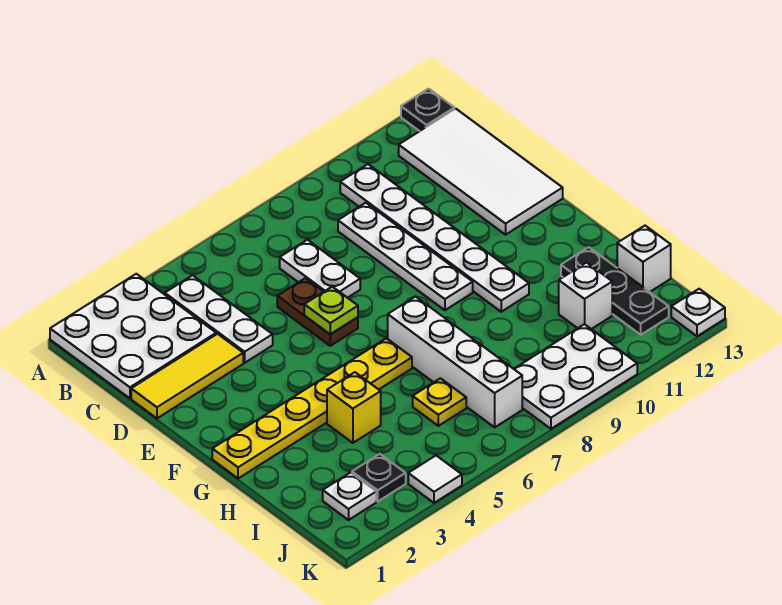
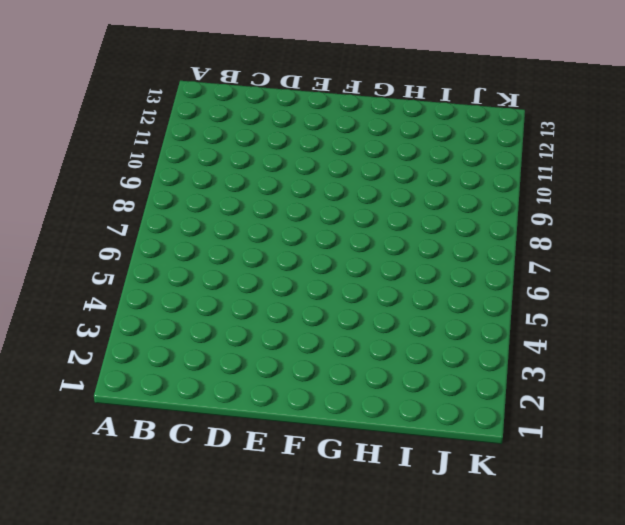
none -> white plate A1:C3 level 1
none -> black plate A13 level 1
none -> white plate B4:D4 level 1

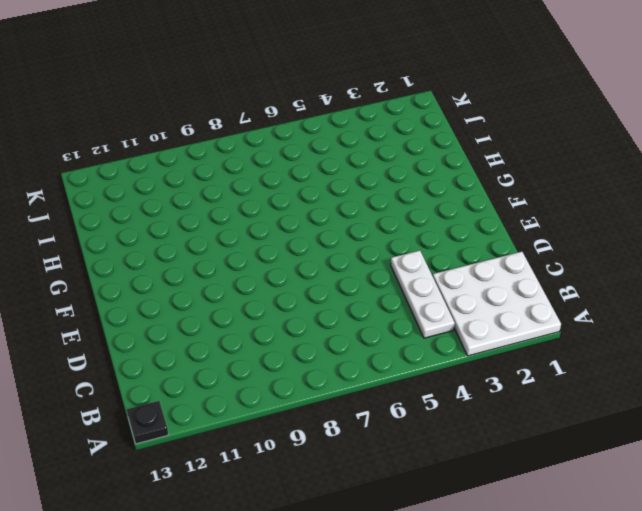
none -> white plate B10:G10 level 1
none -> white tile B12:E13 level 1
none -> white plate C7:D7 level 1

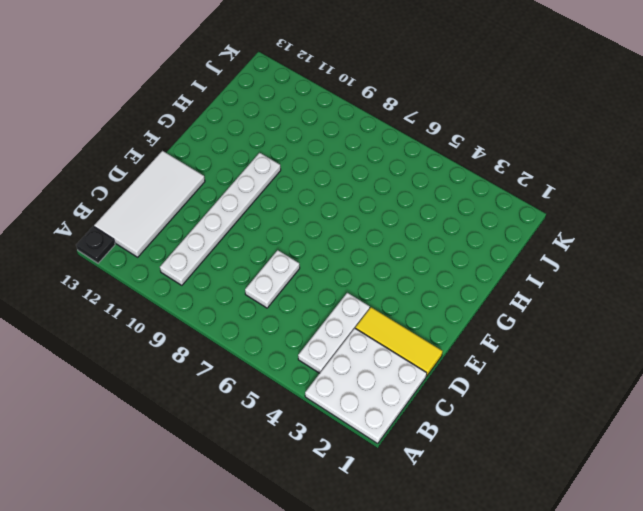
none -> white plate C9:F9 level 1
none -> brown plate D6:E6 level 1
none -> yellow plate G1:G6 level 1

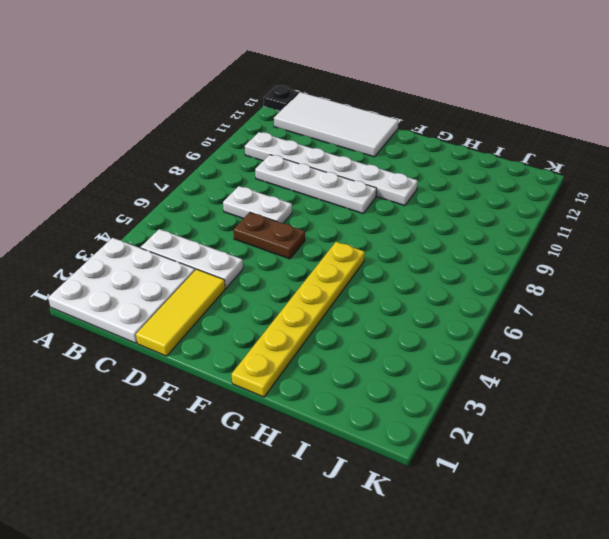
none -> white brick G7:J7 level 1
none -> yellow brick H4 level 1
none -> black plate H12:J12 level 1

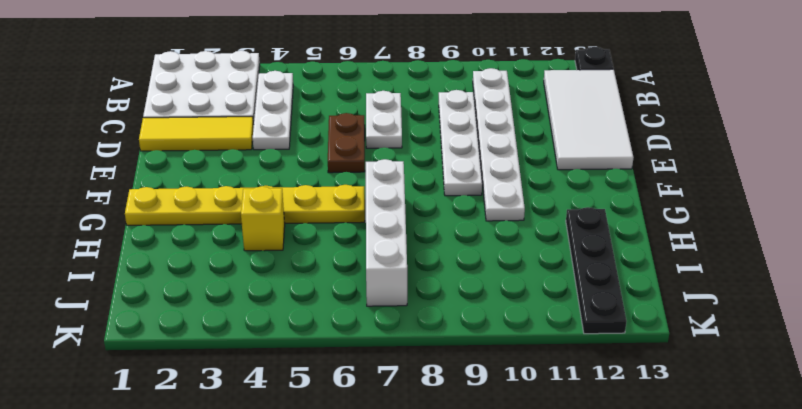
black plate H12:K12 level 1 -> black plate H12:J12 level 1
none -> yellow plate I6 level 1
none -> white brick I11 level 1
none -> white brick I13 level 1

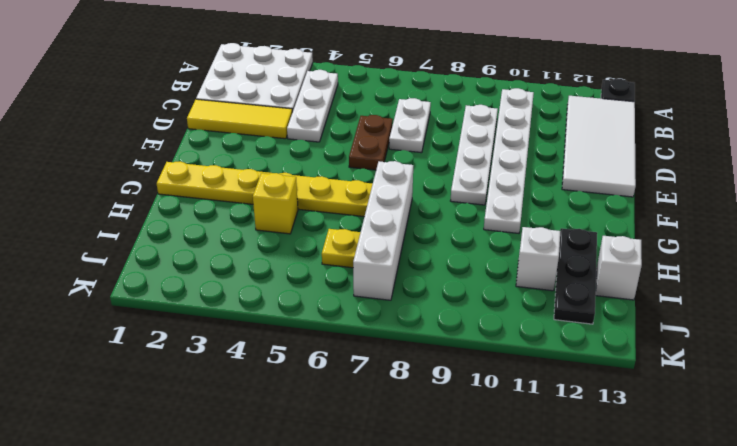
none -> white plate J2 level 1
none -> black plate J3 level 1
none -> white plate J8:K10 level 1

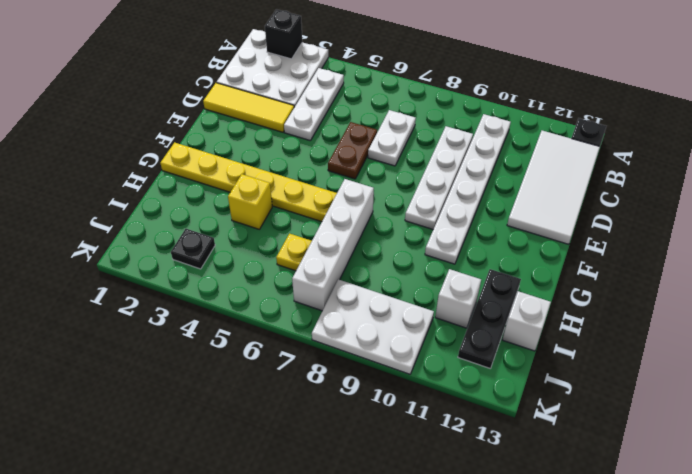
black brick A2 level 2 -> none
none -> white plate J2 level 1
none -> white tile K4 level 1
none -> white plate K13 level 1

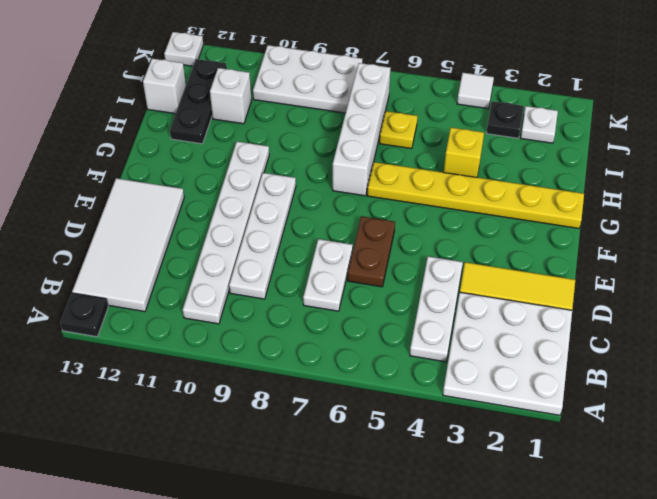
none -> lime plate E6 level 2

